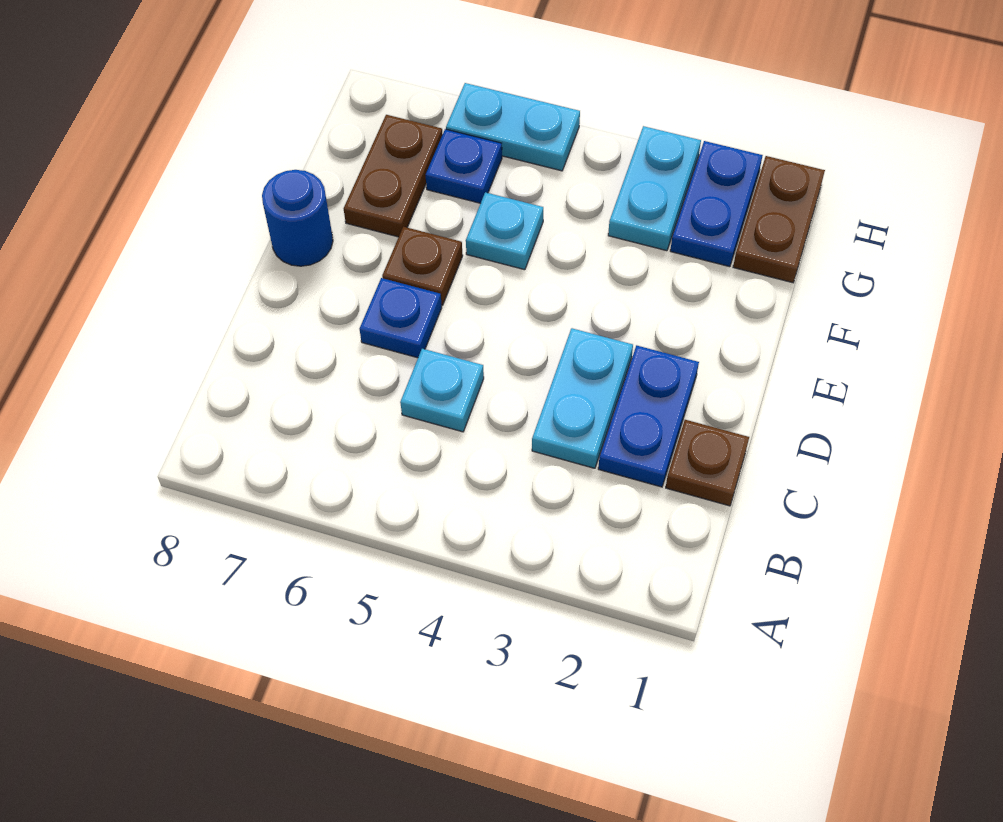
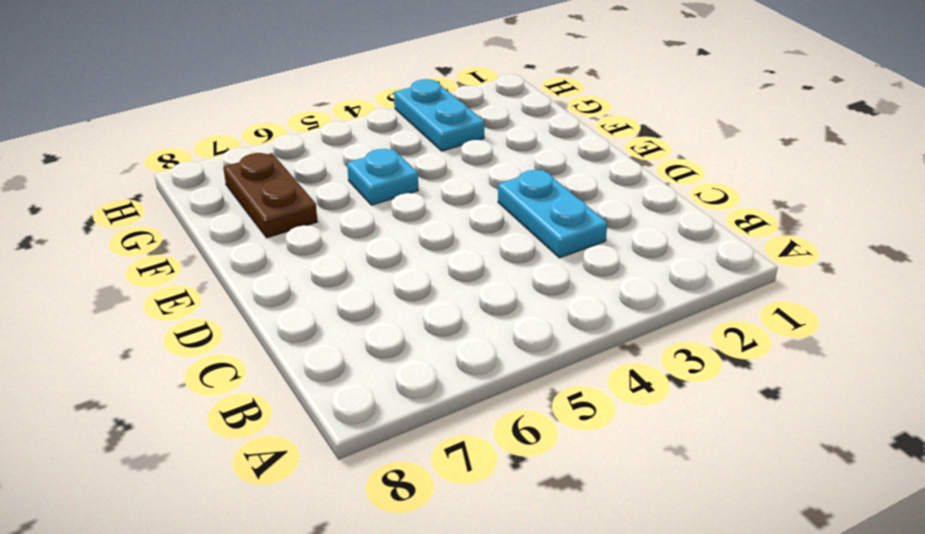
none -> brown plate C1 level 1
none -> blue plate C2:D2 level 1
none -> cyan plate C5 level 1

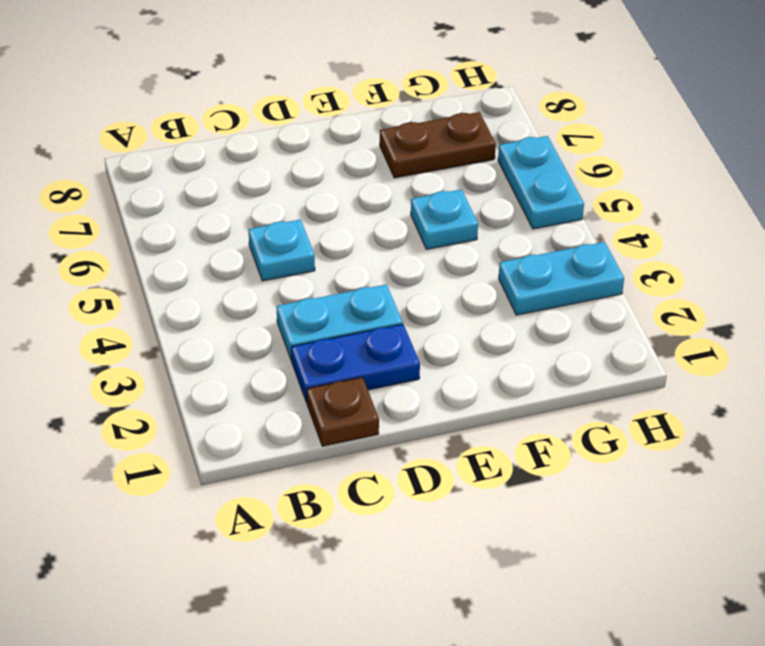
none -> blue plate D6 level 1
none -> brown plate E6 level 1
none -> blue round brick E8 level 1

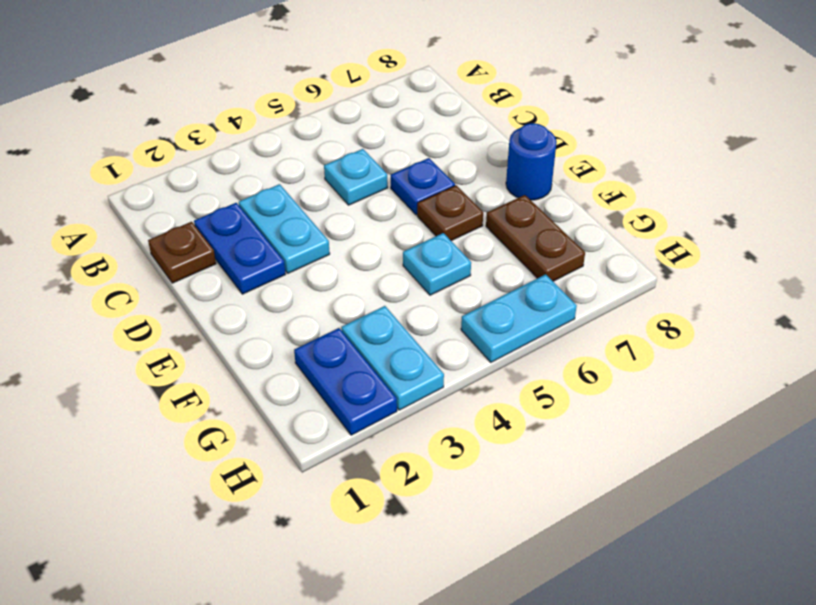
none -> brown plate G1:H1 level 1
none -> blue plate G6 level 1

